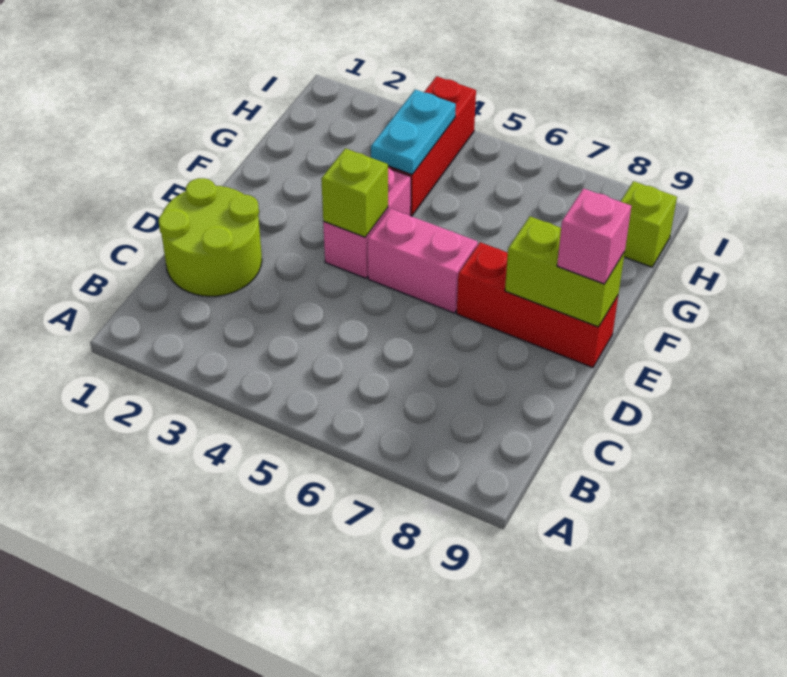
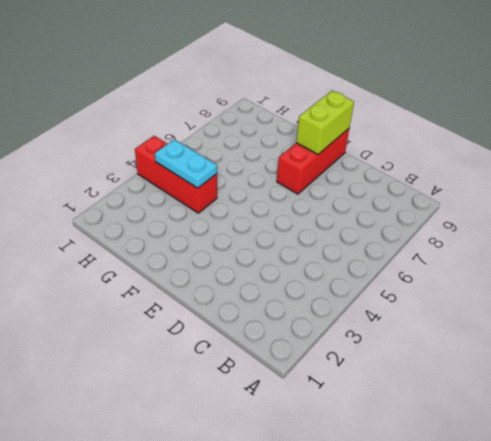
none -> lime round brick C1:D2 level 1
none -> pink brick E4:F4 level 1

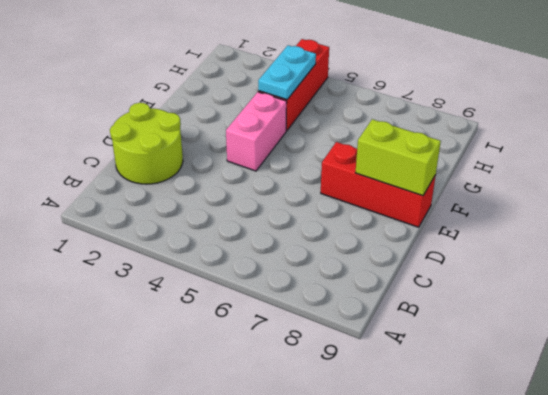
none -> pink brick E5:E6 level 1
none -> lime brick H9 level 1

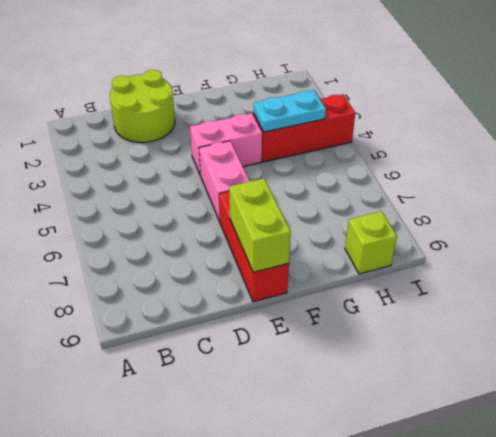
none -> lime brick E4 level 2
none -> pink brick E9 level 3

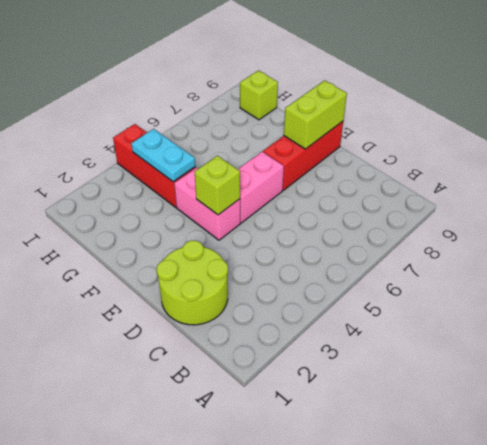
none -> pink brick E9 level 3

